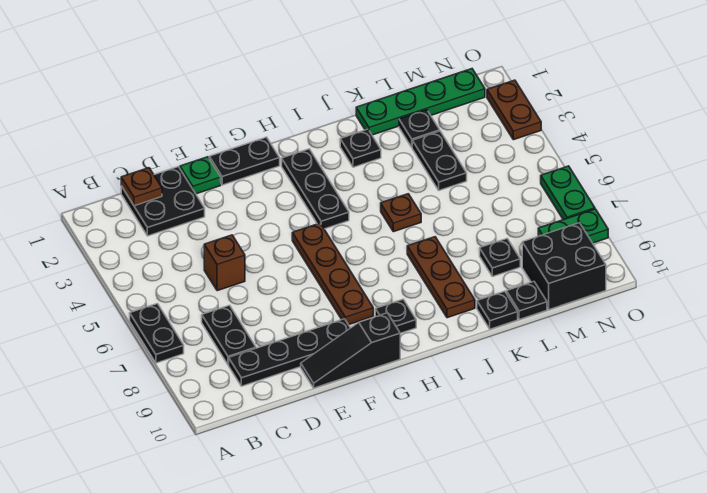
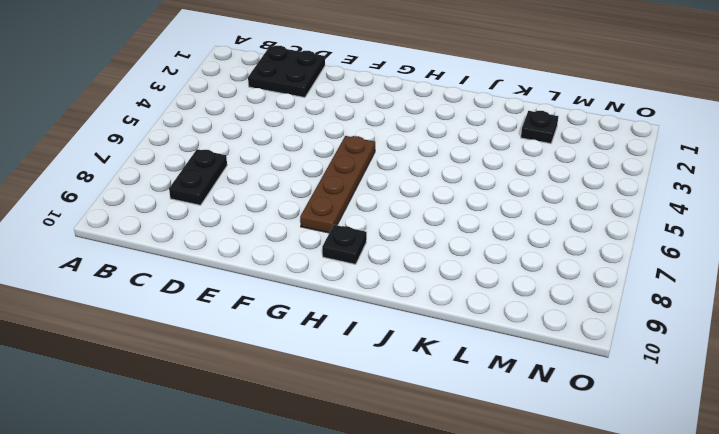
none -> black plate A6:A7 level 1
none -> black plate C9:F9 level 1
none -> brown brick D5 level 1

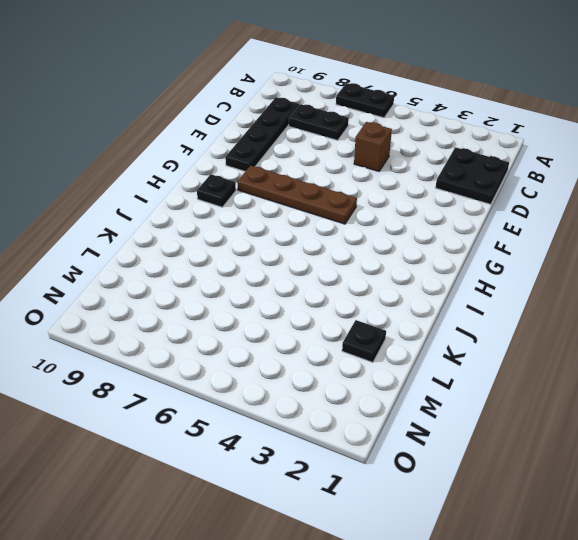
none -> green plate E1 level 1
none -> black slope E10:G10 level 1 top G
none -> black plate F1:G1 level 1

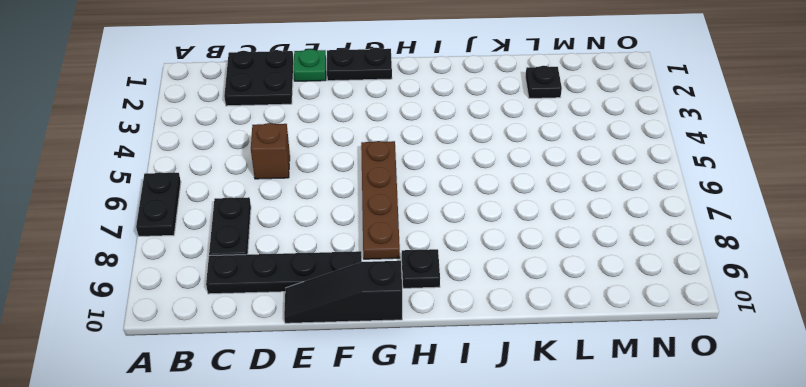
none -> black plate H2:H4 level 1
none -> black plate J2 level 1
none -> brown plate J5 level 1

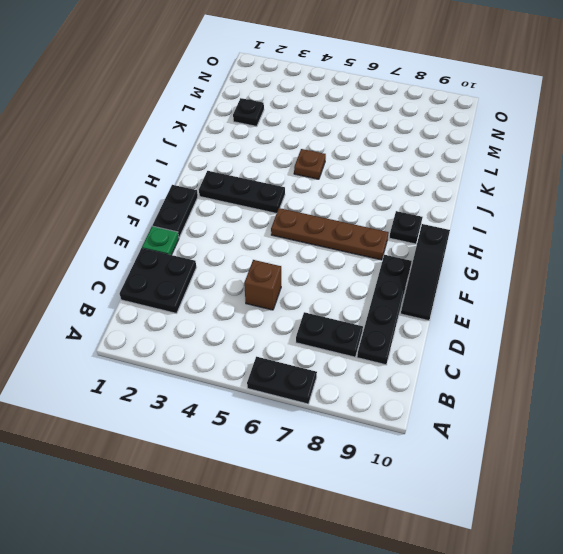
none -> black plate J2 level 1
none -> brown plate J7:J9 level 1
none -> green plate K1:N1 level 1

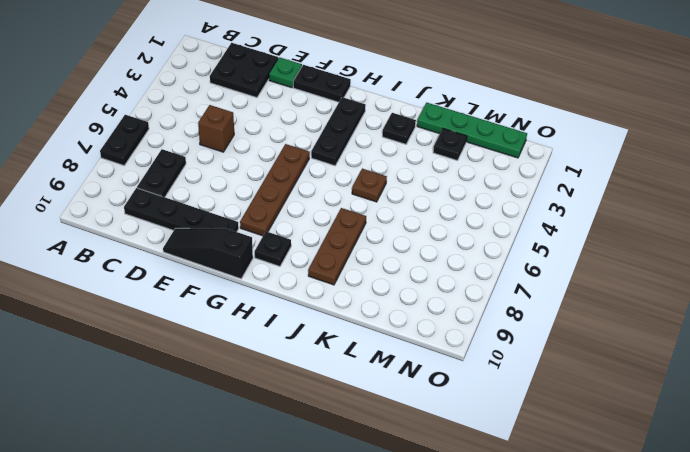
none -> black plate K10 level 1
none -> black plate L3:L4 level 1
none -> black plate L8 level 1

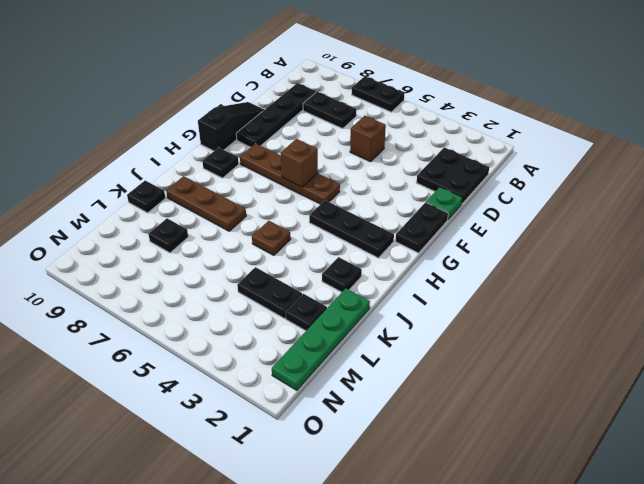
brown brick G6 level 2 -> none
none -> black plate L10 level 1
none -> black brick M9:N10 level 1
none -> green plate N8:O8 level 1

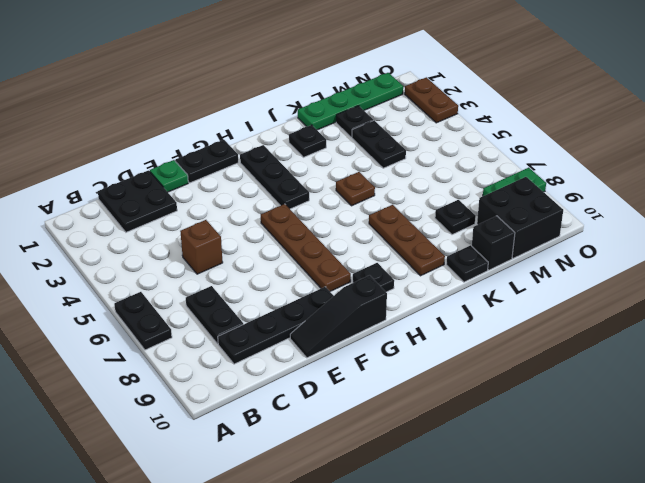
black brick L10 level 1 -> black plate L10 level 1
none -> green plate O6:O7 level 1
none -> brown plate C1 level 2

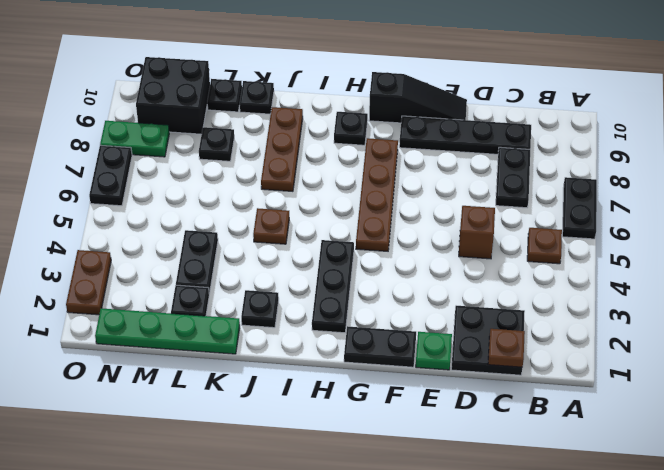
brown plate B5 level 1 -> none
black plate O6:O7 level 1 -> green plate O6:O7 level 1

